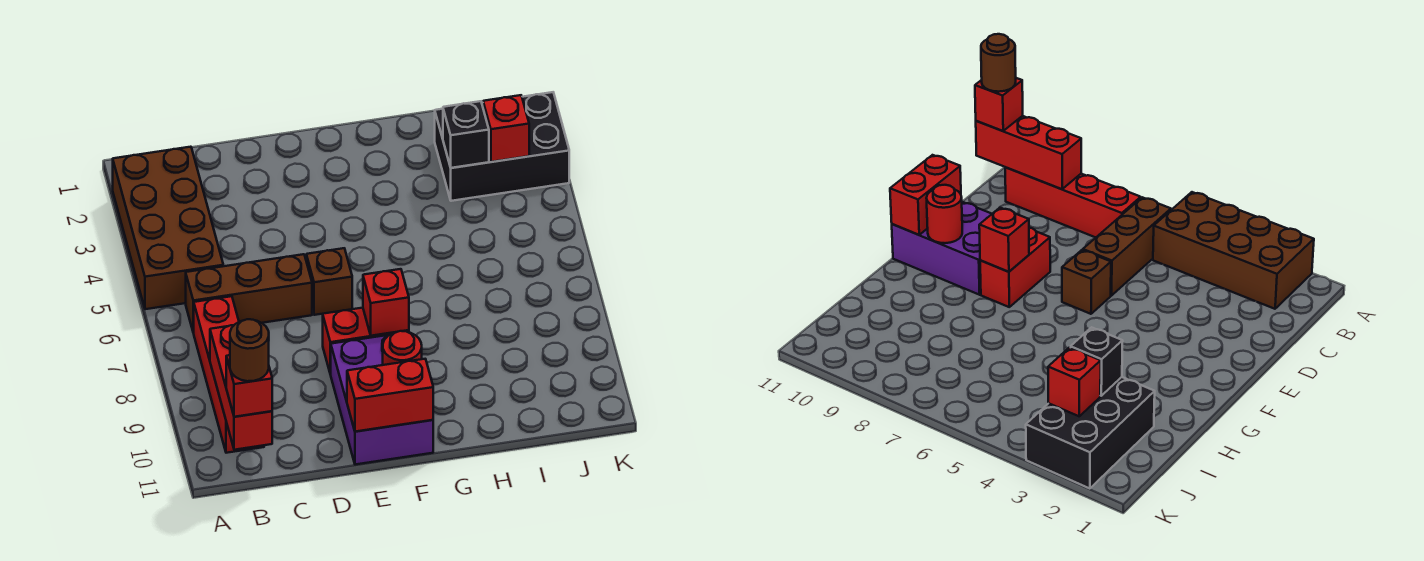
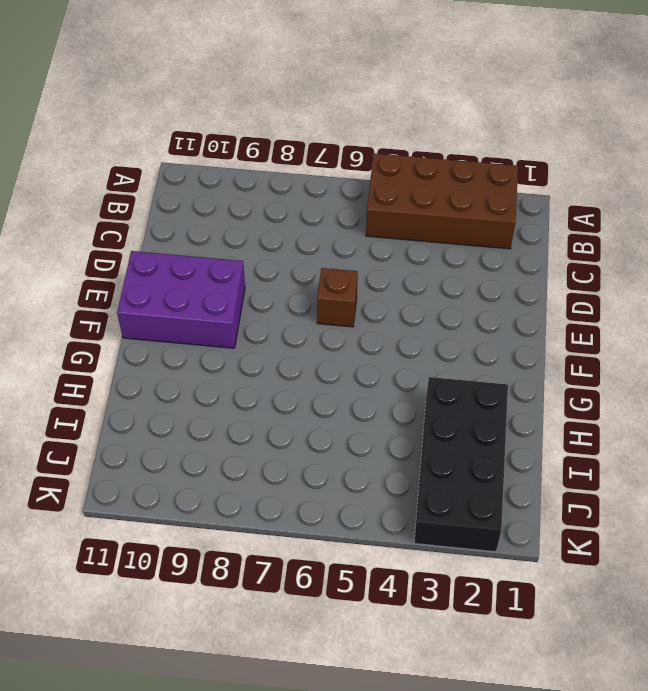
black brick H2:K3 level 1 -> black brick I2:K3 level 1
none -> brown brick B6:D6 level 1
none -> red brick B7:B10 level 1
none -> red brick E8:F8 level 1

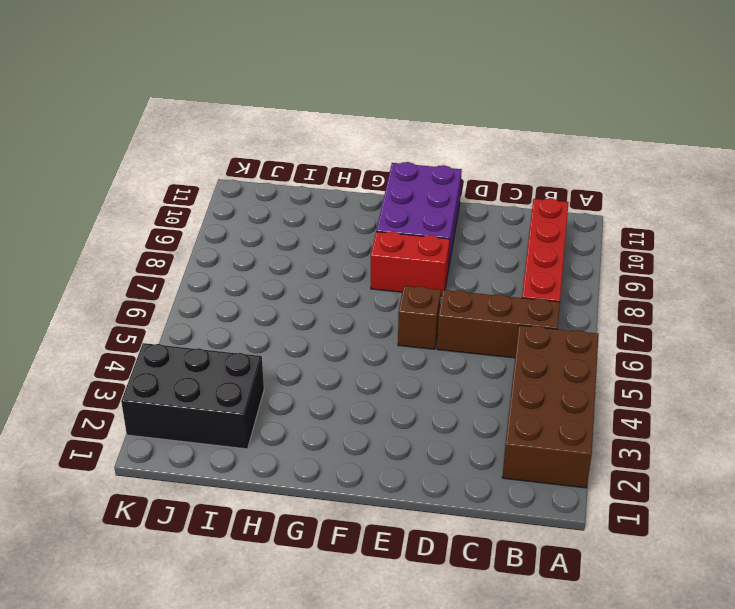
none -> red brick B9:B11 level 2
none -> red brick E11:F11 level 2
none -> red brick F8 level 2

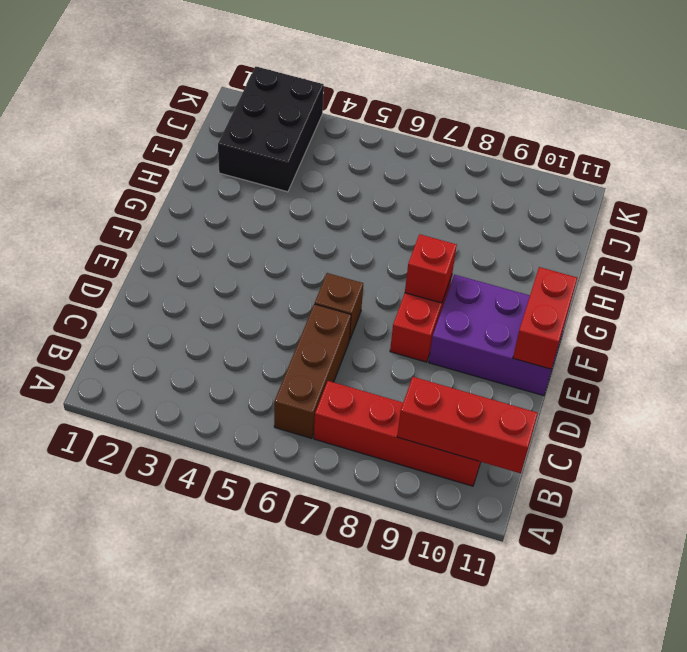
none -> brown brick A2:B5 level 1
none -> red round brick F10 level 2
none -> black brick I3 level 2

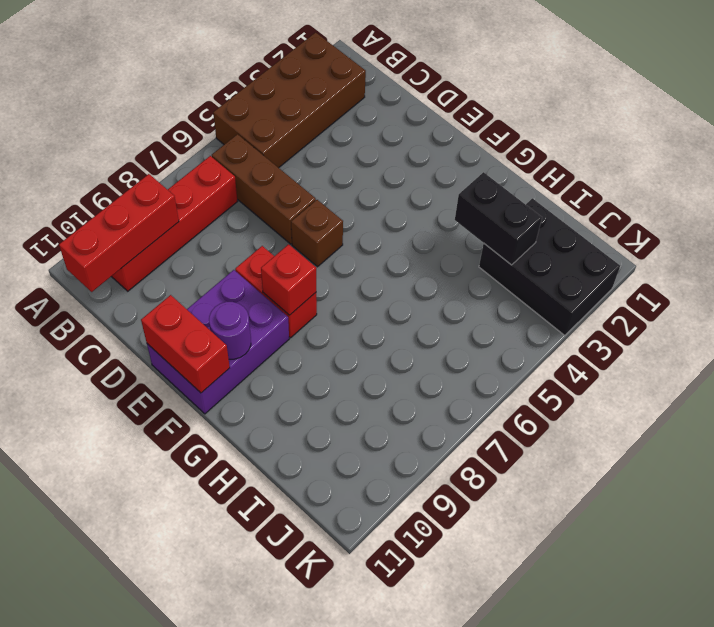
purple round brick F10 level 2 -> red round brick F10 level 2
black brick H3:I3 level 2 -> black brick I3 level 2
none -> red brick J3 level 2
none -> red brick B11 level 3
none -> brown round brick B11 level 4

